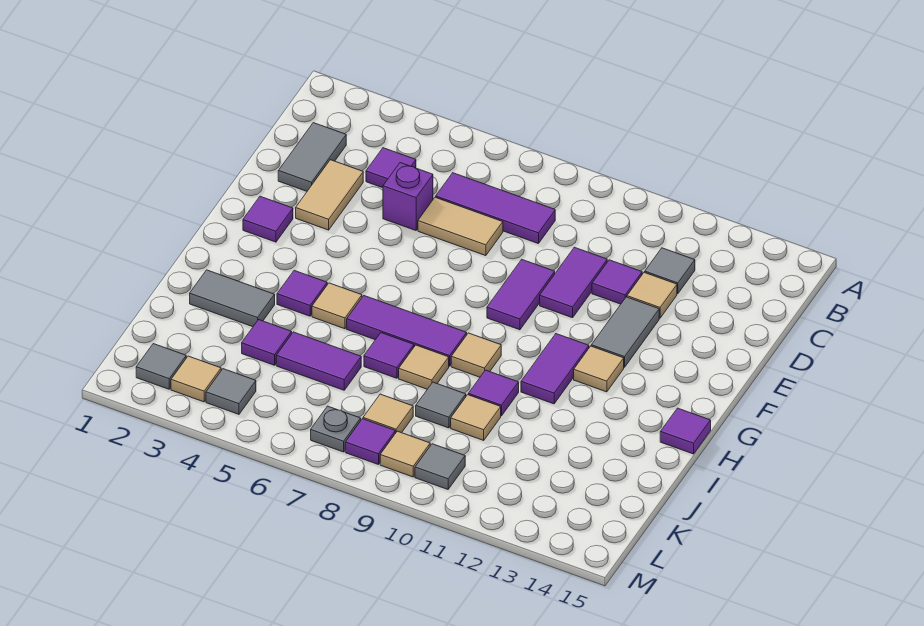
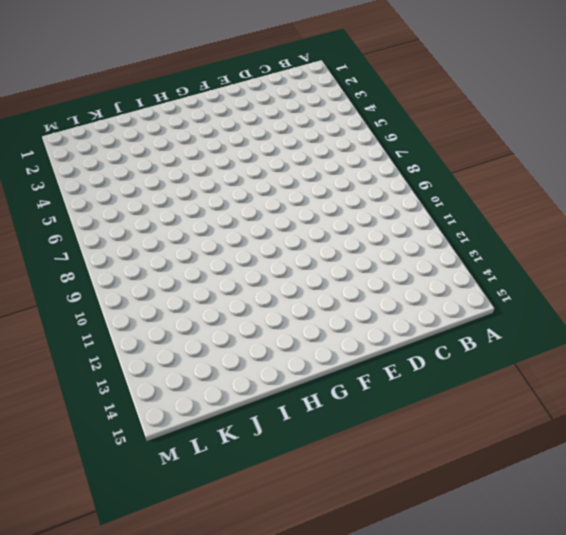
none -> grey tile C2:D2 level 1
none -> purple tile C4 level 1
none -> purple tile C6:C8 level 1
none -> grey tile C12 level 1

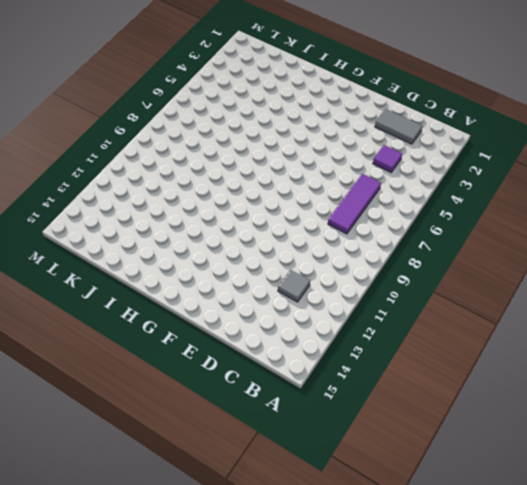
none -> tan tile D3:E3 level 1
none -> purple brick D5 level 1
none -> tan tile D6:D7 level 1
none -> purple tile D10:E10 level 1

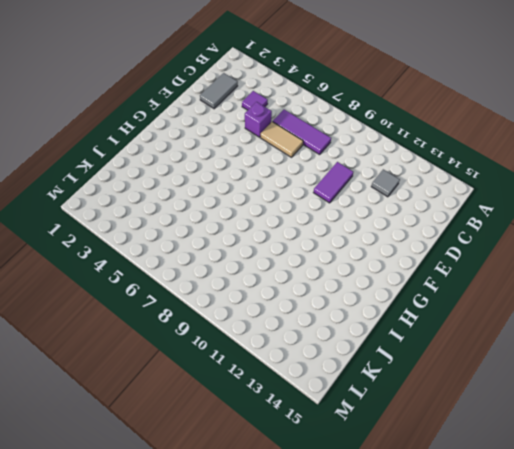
none -> tan tile D3:E3 level 1
none -> purple tile D11 level 1
none -> tan tile D12 level 1
none -> purple tile E9:F9 level 1

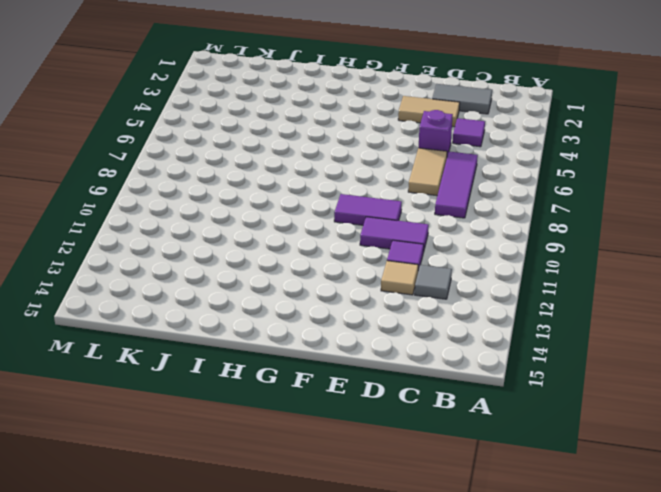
none -> grey tile E12:F12 level 1
none -> purple tile F2 level 1
none -> purple tile G11:H11 level 1
none -> tan tile G12 level 1

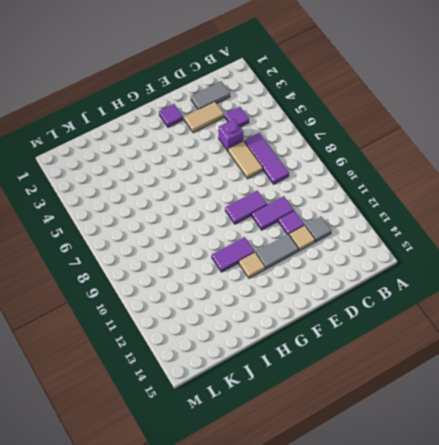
none -> purple tile H4 level 1
none -> tan tile H5 level 1
none -> purple tile H6:H8 level 1
none -> tan tile H9 level 1

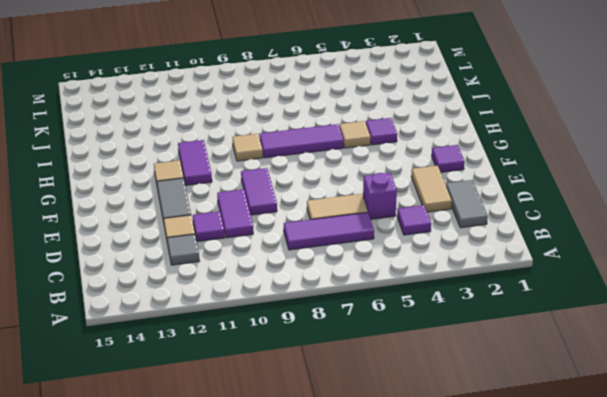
none -> purple tile H15 level 1
none -> grey tile I2:I3 level 1
none -> purple tile I7 level 1
none -> tan tile I8 level 1

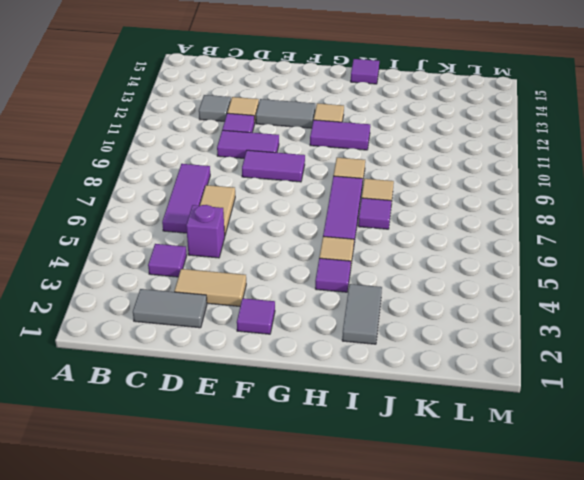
none -> purple tile I10 level 1
none -> purple tile J4 level 1
none -> purple tile J5:J6 level 1
none -> grey tile J9 level 1

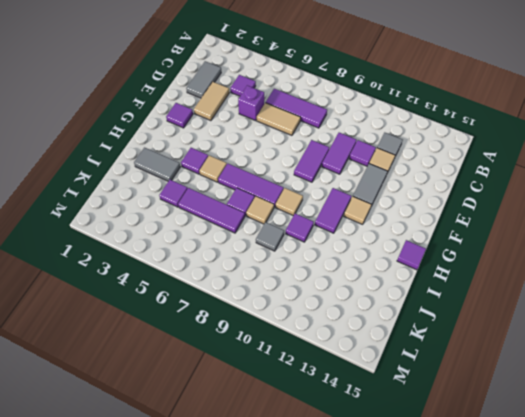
purple tile J5:J7 level 1 -> purple tile J5:J6 level 1
none -> tan tile J10 level 1
none -> tan tile K8 level 1
none -> grey tile L2 level 1
none -> tan tile L3 level 1

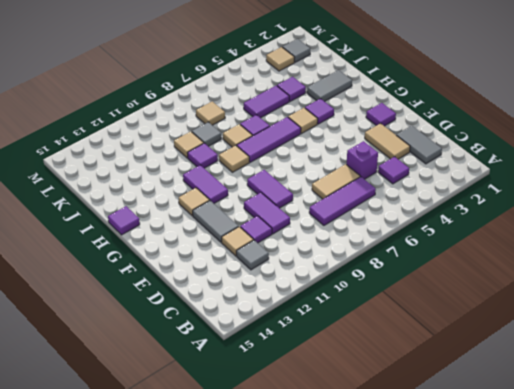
none -> grey tile L4 level 1
none -> grey plate L7 level 1
none -> purple tile L8 level 1
none -> tan tile L9 level 1

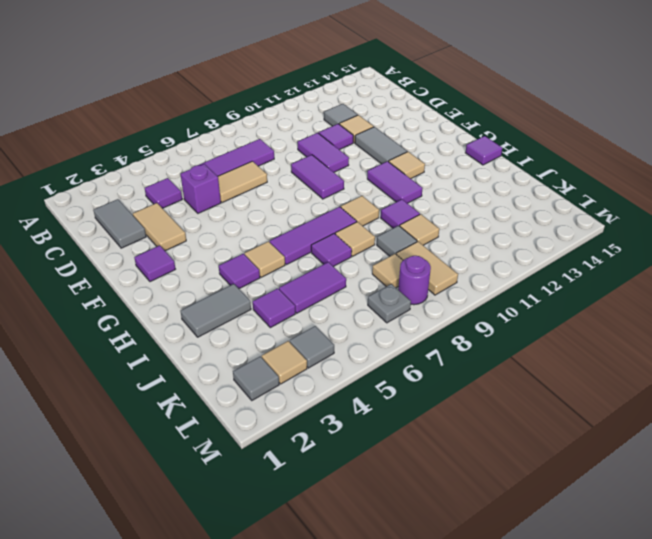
tan tile K9:L9 level 1 -> tan tile L9 level 1
purple round brick L8 level 1 -> purple tile L8 level 1
none -> grey tile L10 level 1

